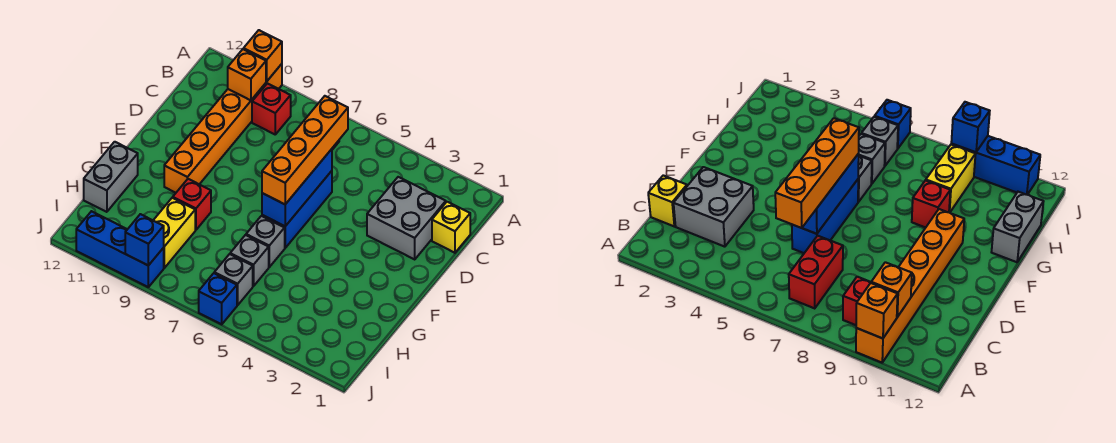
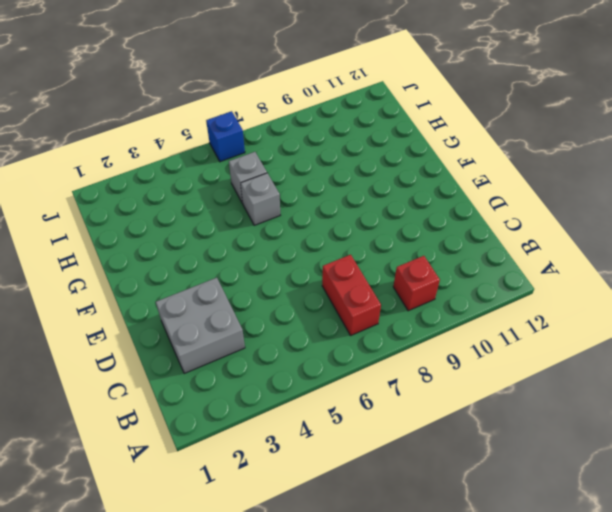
none -> orange brick A10:F10 level 1
none -> yellow brick C1 level 1
none -> blue brick D6:F6 level 1

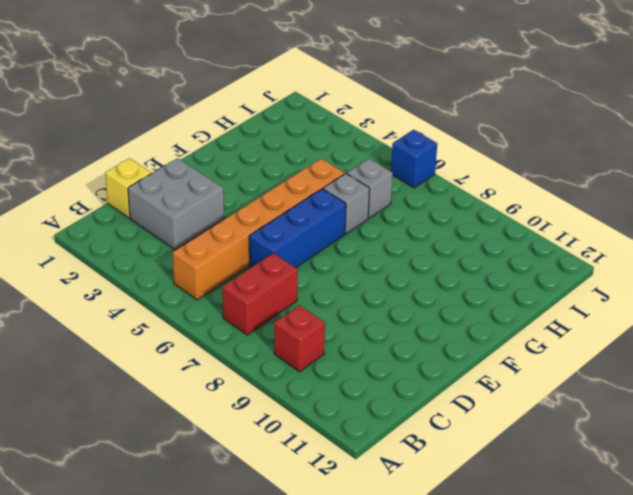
orange brick B5:G5 level 1 -> orange brick A10:F10 level 1
none -> red brick G9 level 1
none -> grey brick G12:H12 level 1
none -> yellow brick H9:I9 level 1

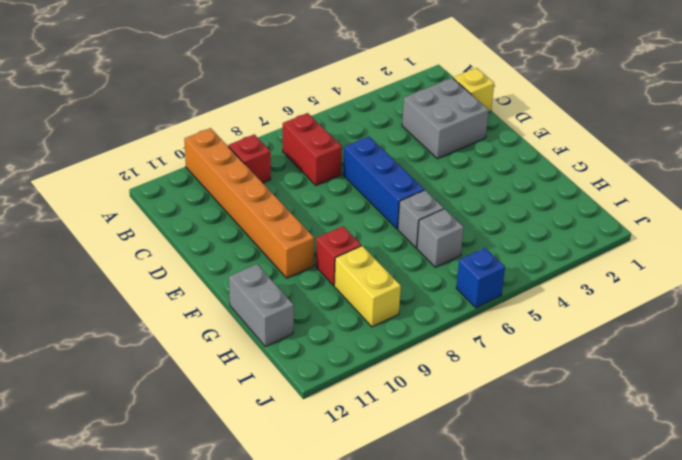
none -> grey brick I6 level 1
none -> blue brick J9:J11 level 1
none -> orange brick A10 level 2

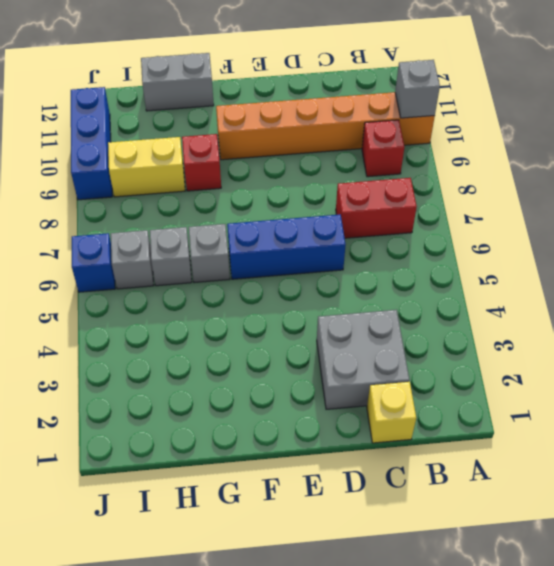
grey brick A10 level 2 -> orange brick A10 level 2
none -> orange brick B10 level 2
none -> blue brick D6:F6 level 2
none -> blue brick J9 level 2

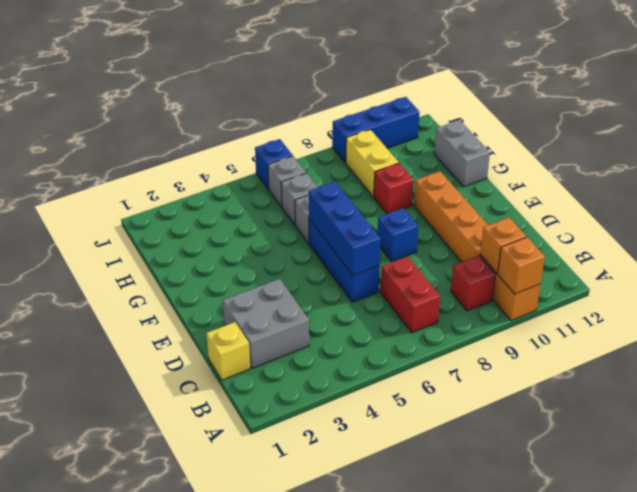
blue brick E8 level 1 -> blue brick J9 level 2
none -> orange brick C6:F6 level 3

